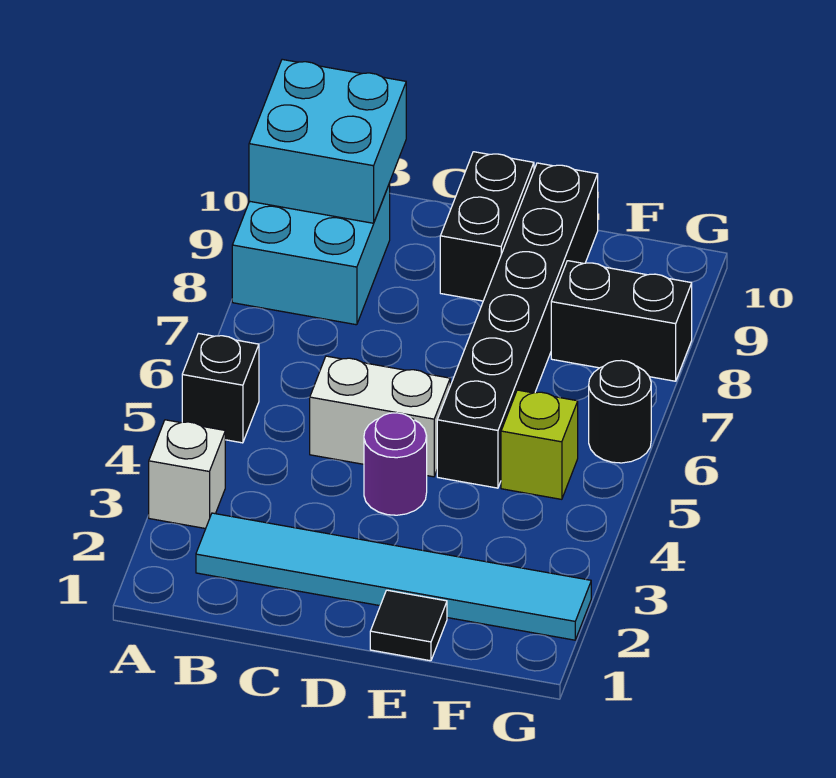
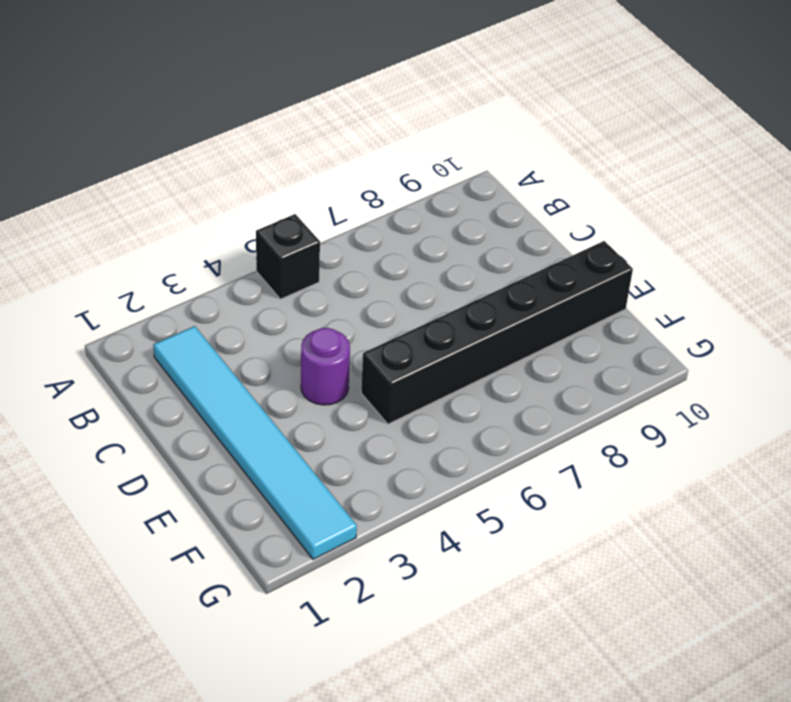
none -> white brick A3 level 1
none -> cyan brick A8:B9 level 1
none -> white brick C5:D5 level 1

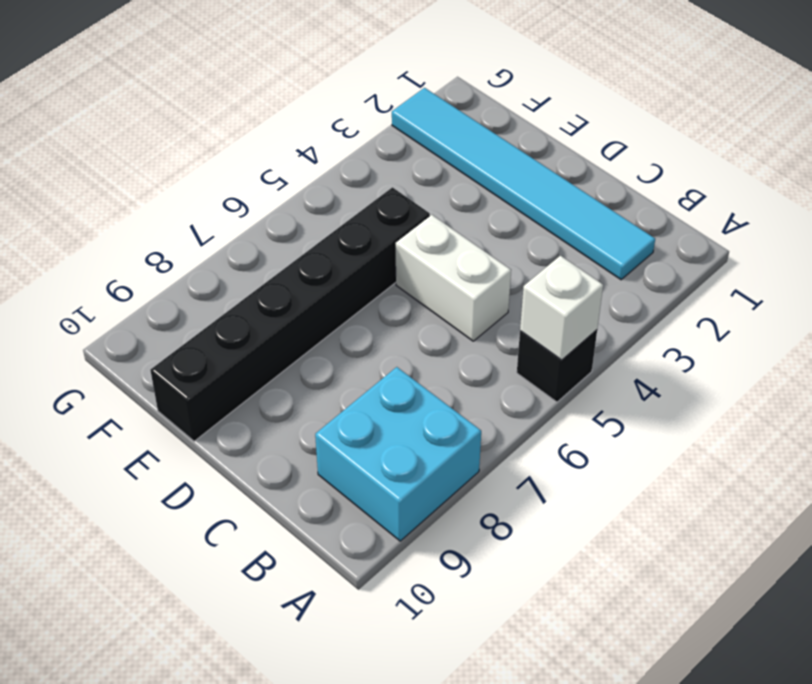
white brick A5 level 2 -> white brick A3 level 1
none -> purple round brick D4 level 1
none -> black brick D9:D10 level 1
none -> black tile E1 level 1

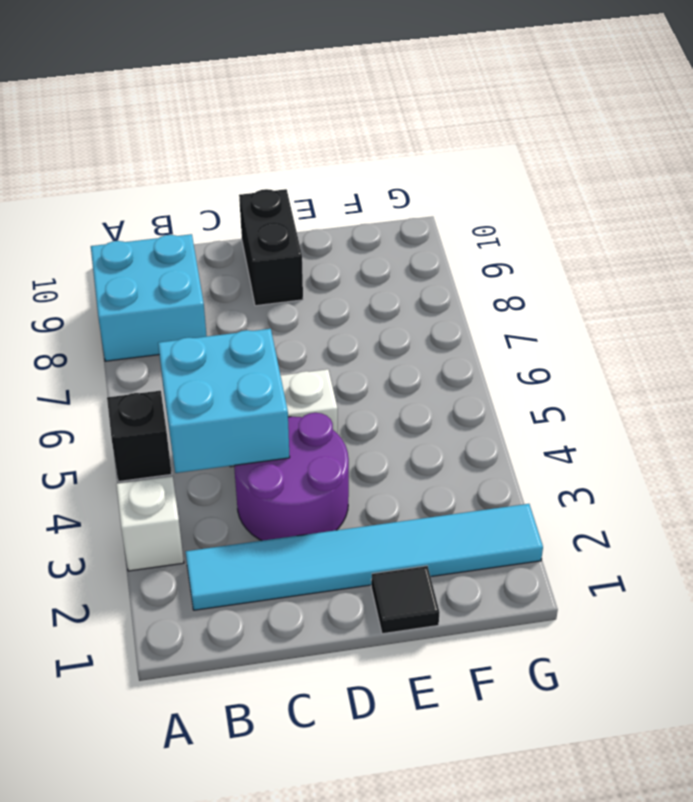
cyan brick B4:C5 level 2 -> cyan brick A9:B10 level 2
purple round brick C3:D4 level 1 -> purple round brick D4 level 1
none -> black brick E5:E10 level 1
none -> lime brick F5 level 1
none -> black brick F8:G8 level 1

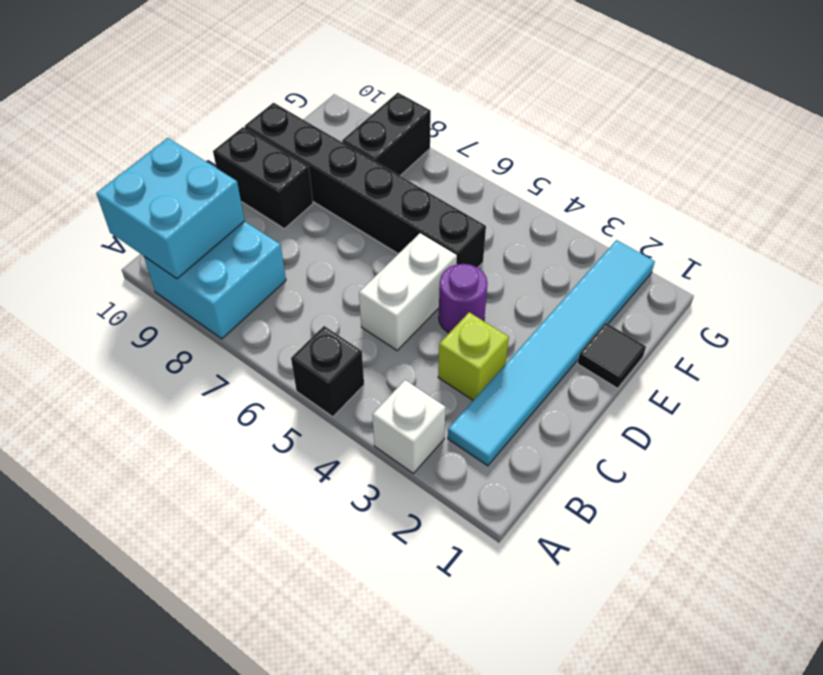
lime brick C3 level 1 -> lime brick F5 level 1
none -> black round brick G6 level 1

